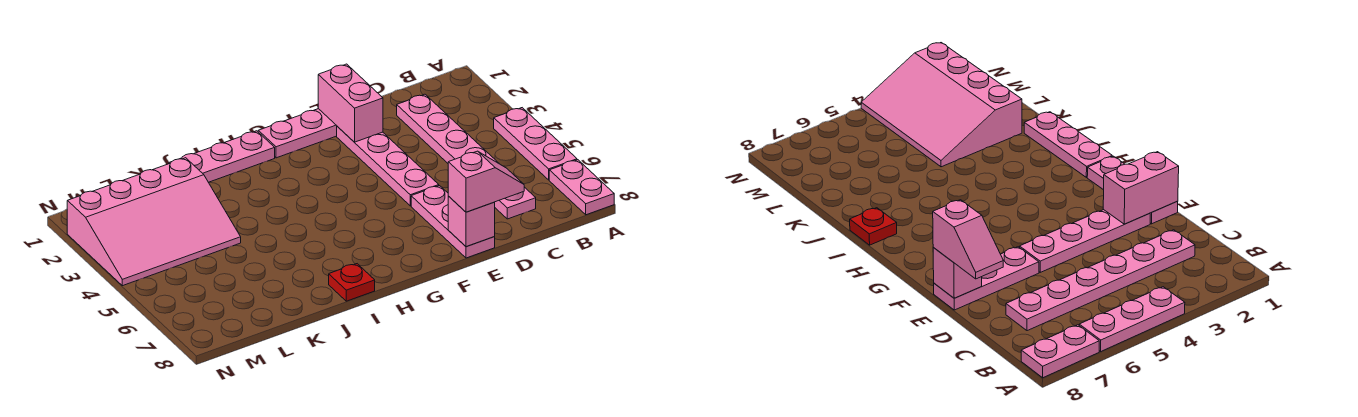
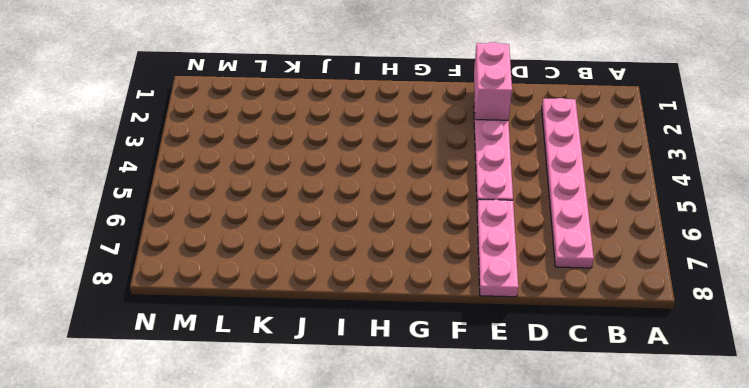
none -> pink plate A4:A6 level 1
none -> pink plate A7:A8 level 1
none -> pink plate E1:G1 level 1

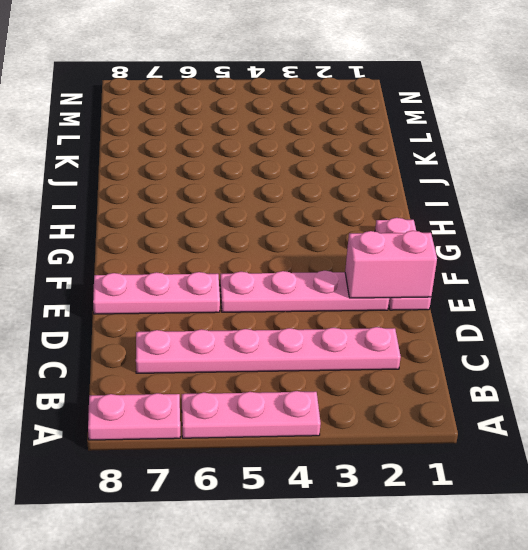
none -> pink plate H1:J1 level 1
none -> red plate I8 level 1
none -> pink slope K2:N4 level 1 top 2

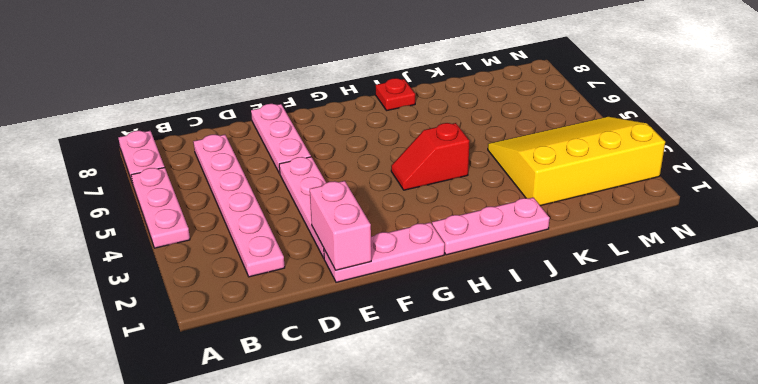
red slope H4:I4 level 1 top I -> none
yellow slope K2:N4 level 1 top 2 -> pink slope K2:N4 level 1 top 2
none -> pink brick E8 level 2
none -> pink slope D8:E8 level 3 top E

